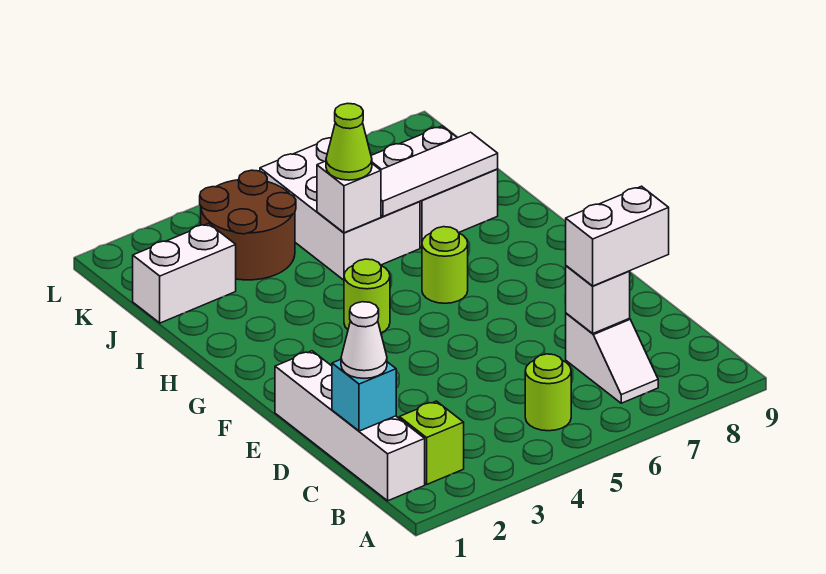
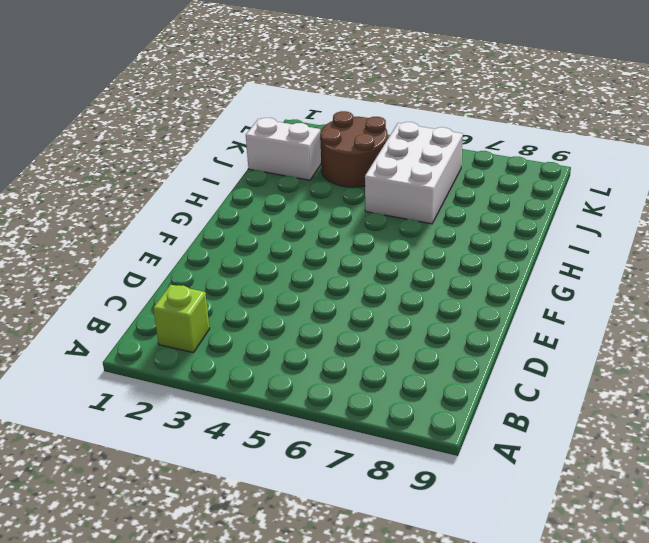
none -> white brick B1:E1 level 1
none -> lime round brick B5 level 1
none -> white slope B7:C7 level 1 top C

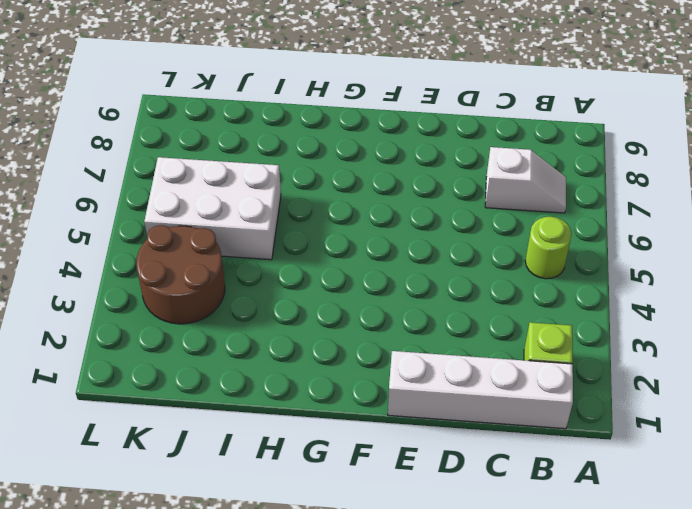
none -> lime round brick G4 level 1
none -> lime round brick G6 level 1
none -> white brick I7:J8 level 1

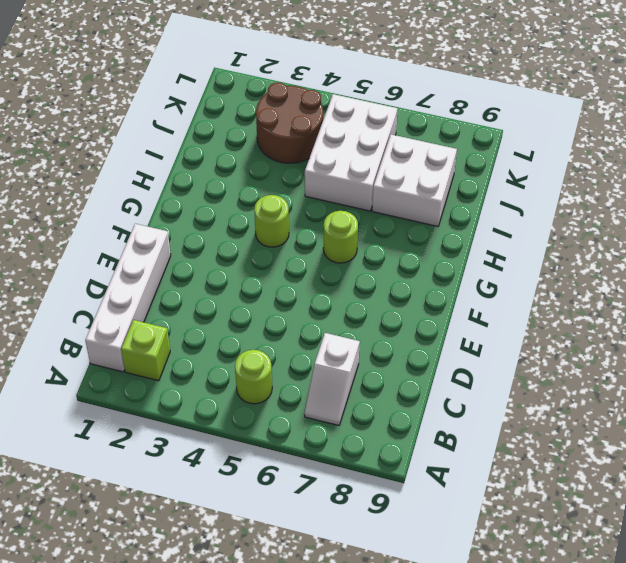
none -> white brick J1:J2 level 1
none -> cyan brick C1 level 2
none -> white brick C7 level 2

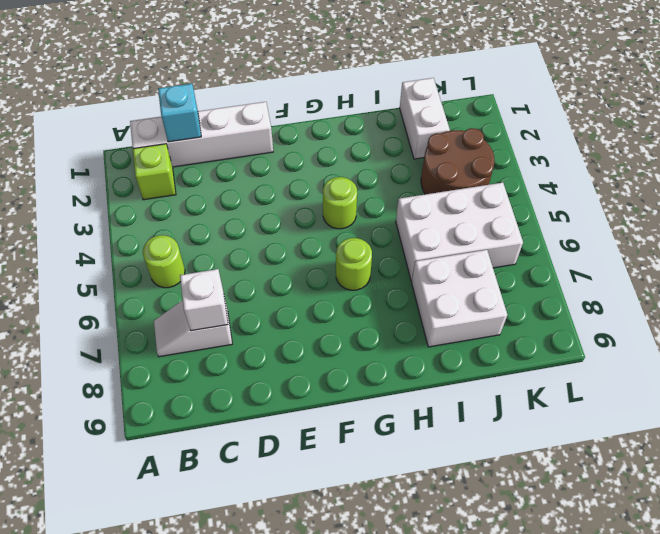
none -> white brick I5 level 2
none -> white tile I6:I8 level 2
none -> white cone C1 level 3

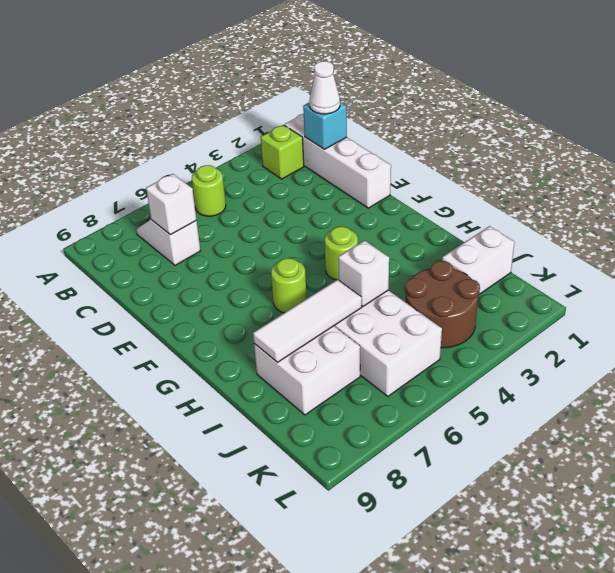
none -> white brick C7:C8 level 3
none -> lime cone I5 level 3

